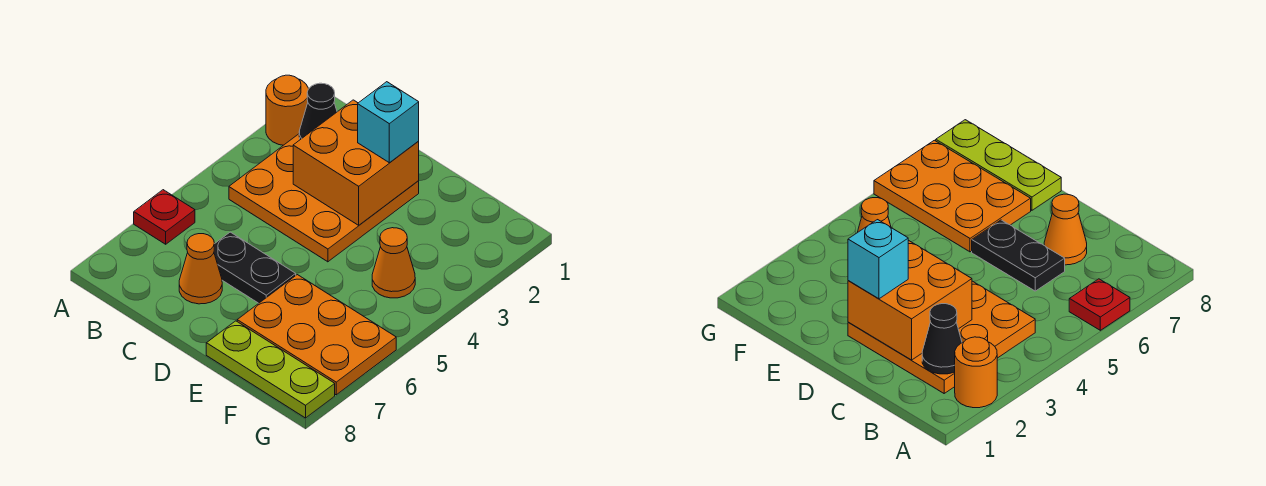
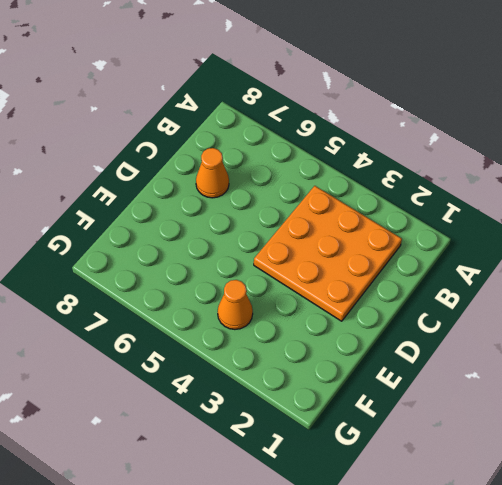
none -> orange round brick A2 level 1
none -> red plate A6 level 1

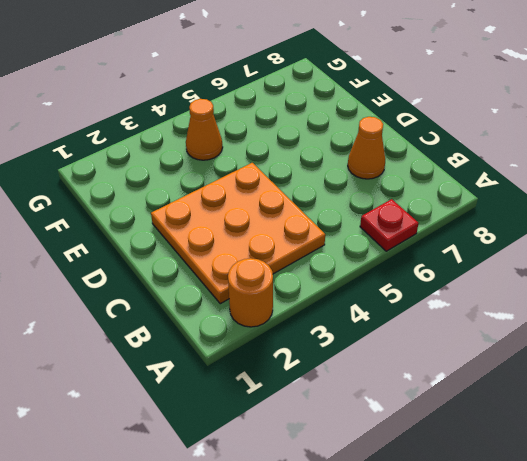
none -> black plate C6:D6 level 1
none -> orange plate E6:G7 level 1

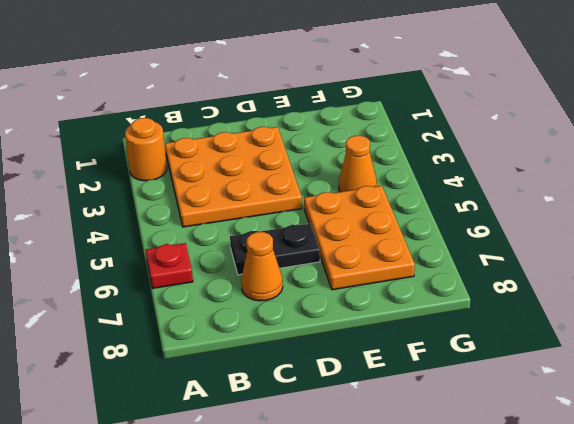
orange plate E5:F7 level 1 -> orange plate E6:G7 level 1
none -> lime plate E8:G8 level 1
none -> black cone B2 level 2

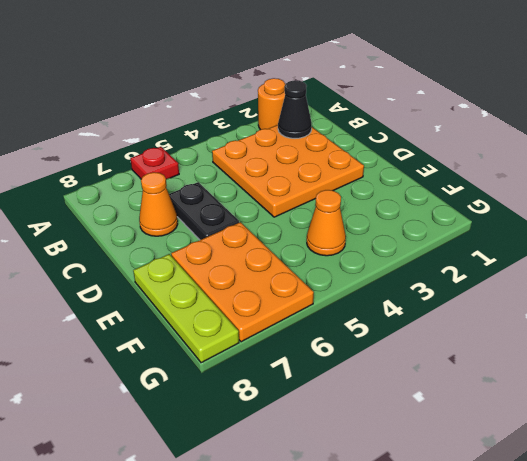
none -> orange brick C2:D3 level 2
none -> cyan brick D2 level 3

